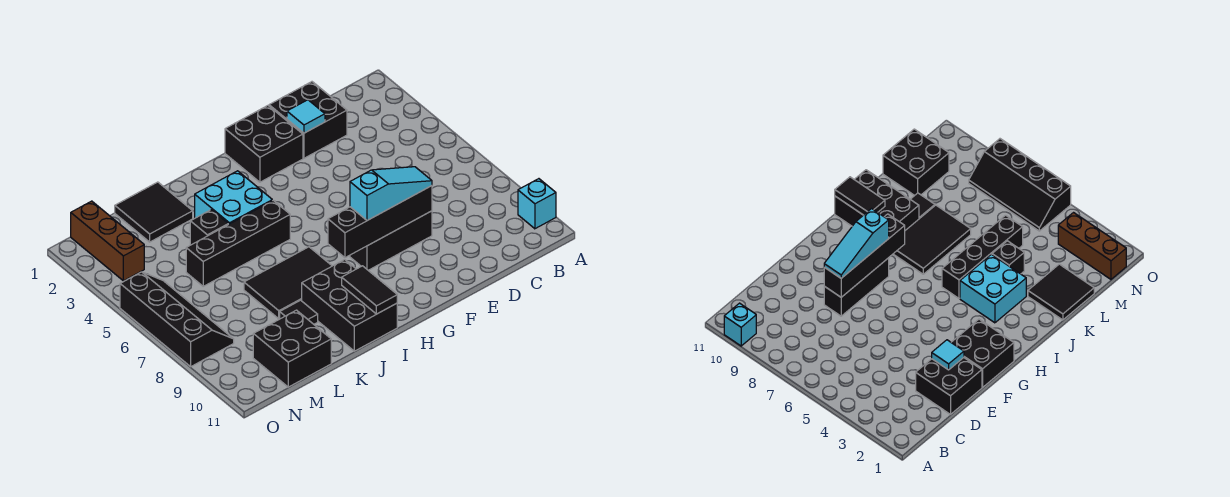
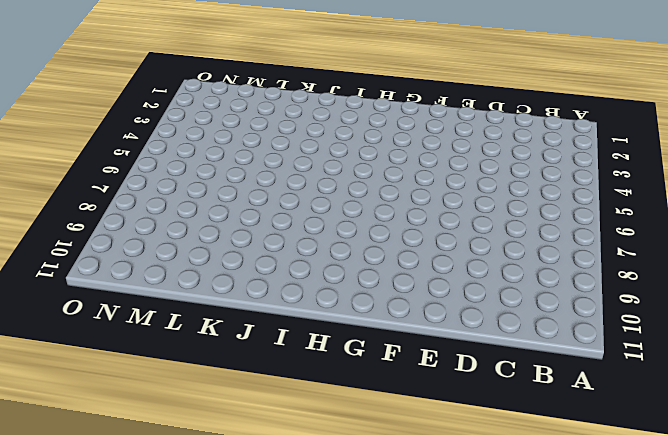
none -> cyan brick A10 level 1
none -> black brick D1:E2 level 1
none -> black brick E8:G8 level 1

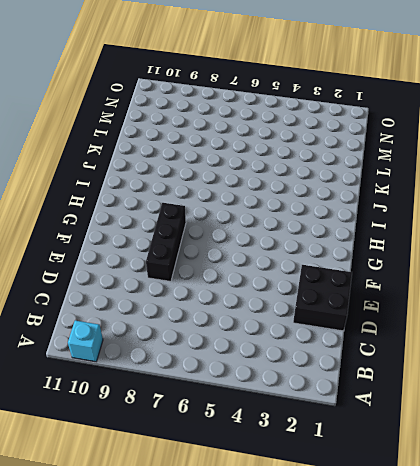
none -> black brick F1:G2 level 1
none -> cyan brick I3:J4 level 1
none -> black brick I5:L5 level 1

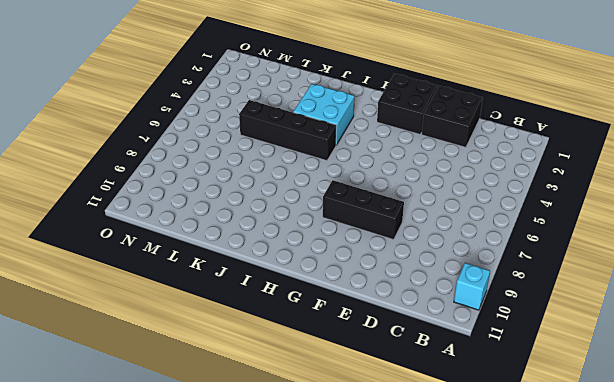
none -> black tile I7:K8 level 1
none -> black brick I9:J11 level 1
none -> black tile K1:L2 level 1

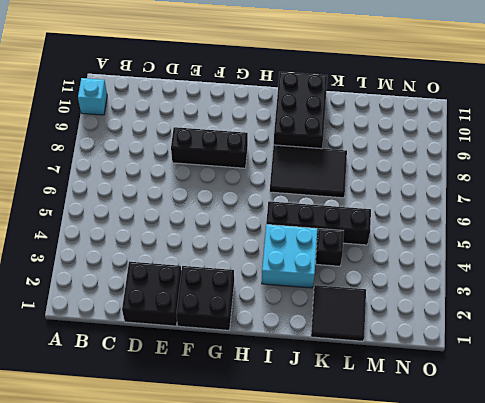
none -> black tile K9 level 1
none -> black brick L10:M11 level 1
none -> brown brick N1:N3 level 1

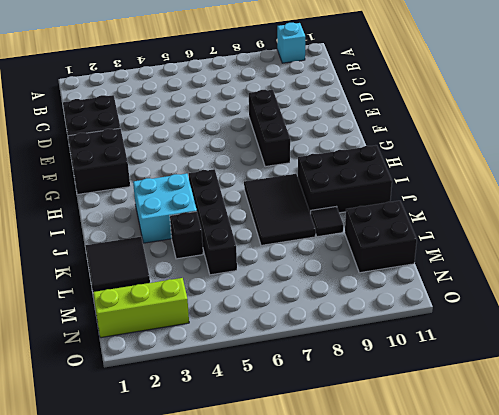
lime brick N1:N3 level 1 -> brown brick N1:N3 level 1
none -> black slope N5:O8 level 1 top O
none -> cyan tile E2 level 2
none -> black brick E8:H8 level 2

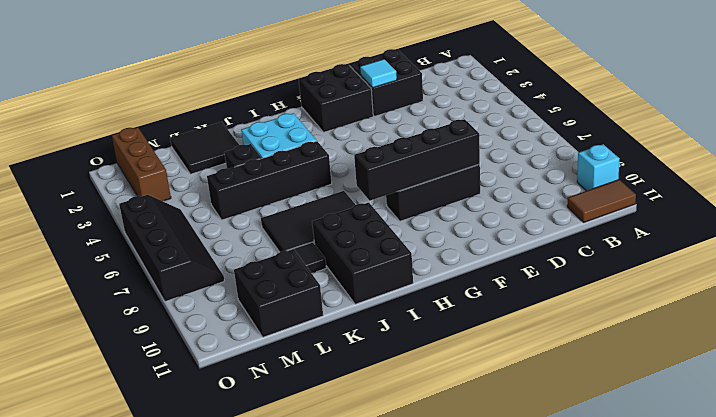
brown tile A11:B11 level 1 -> none
none -> black tile I10:I11 level 2
none -> cyan slope E8:G8 level 3 top G

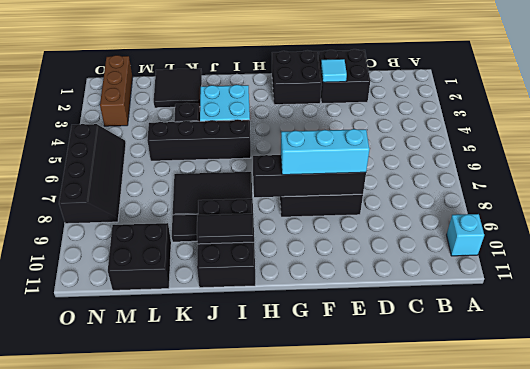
cyan brick E8:G8 level 3 -> cyan slope E8:G8 level 3 top G
black tile I10:J10 level 2 -> black tile I10:I11 level 2

